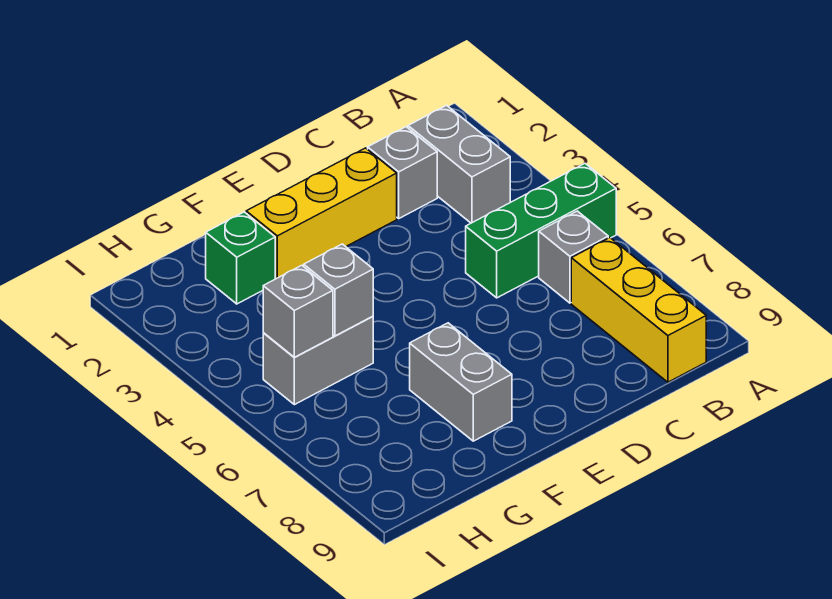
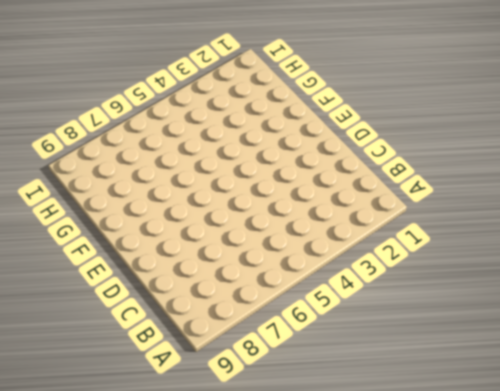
none -> green brick A5:C5 level 1
none -> grey brick B2:B3 level 1

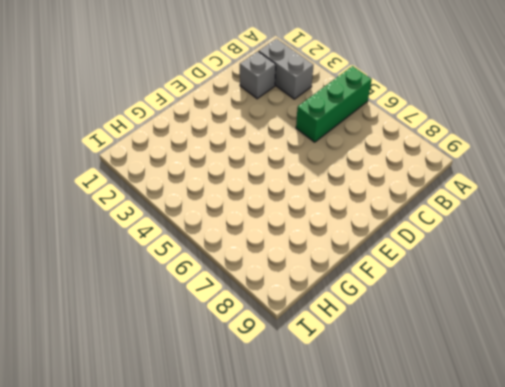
none -> grey brick B6 level 1
none -> yellow brick B7:B9 level 1

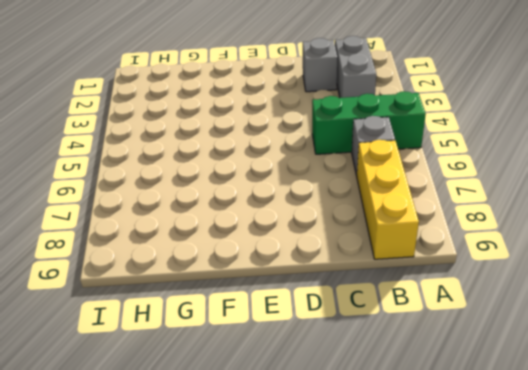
none -> yellow brick D2:F2 level 1
none -> grey brick F7:F8 level 1

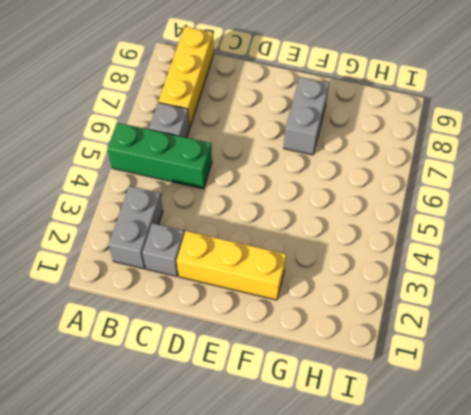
none -> green brick G2 level 1
none -> grey brick G5:H5 level 1

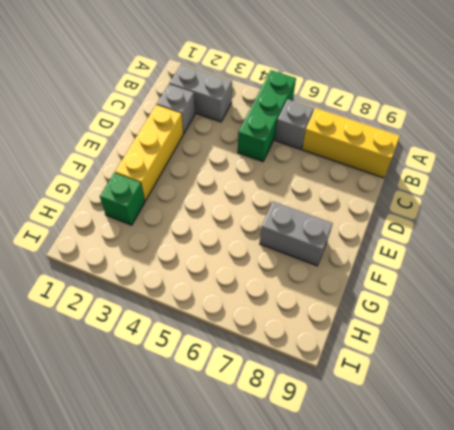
none -> grey brick G5:H5 level 1
none -> grey brick G5 level 2

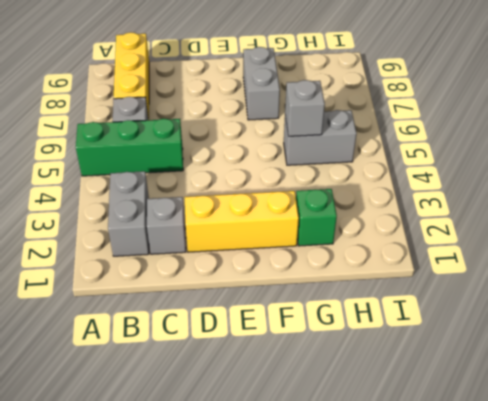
none -> grey brick H5 level 2

